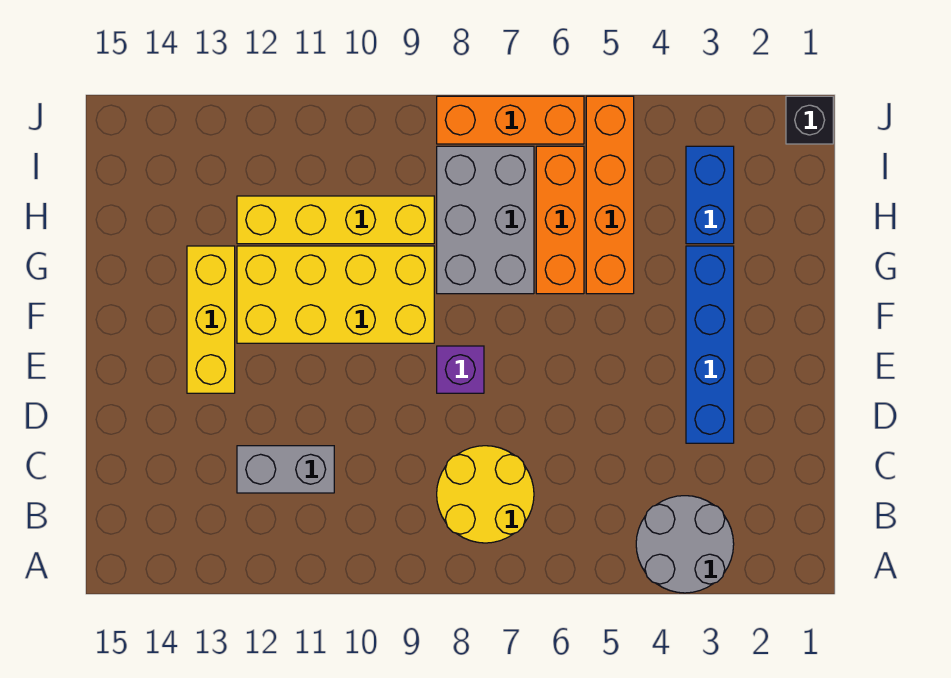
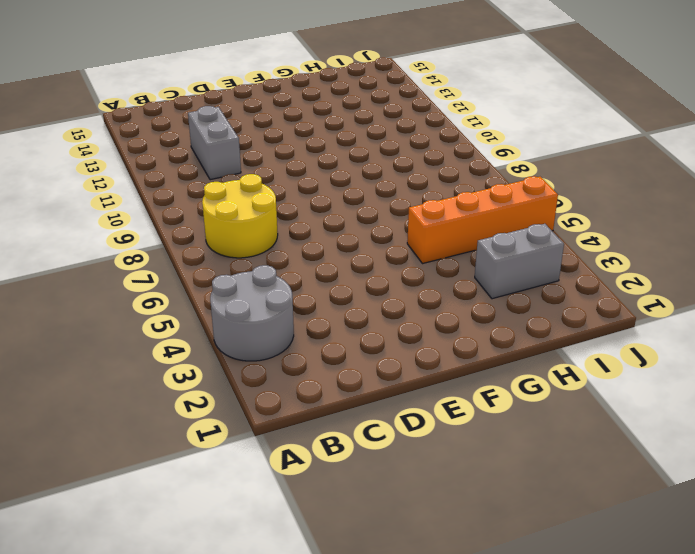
grey brick H3:I3 level 1 -> blue brick H3:I3 level 1
none -> blue brick D3:G3 level 1
none -> purple brick E8 level 1
none -> yellow brick E13:G13 level 1

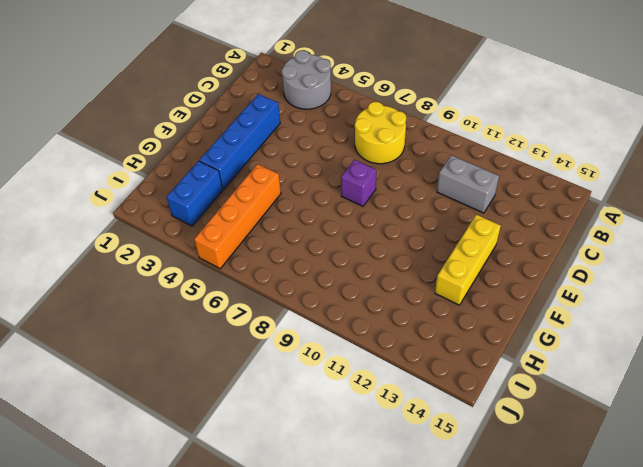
none -> yellow brick F9:G12 level 1
none -> orange brick G6:I6 level 1
none -> grey brick G7:I8 level 1

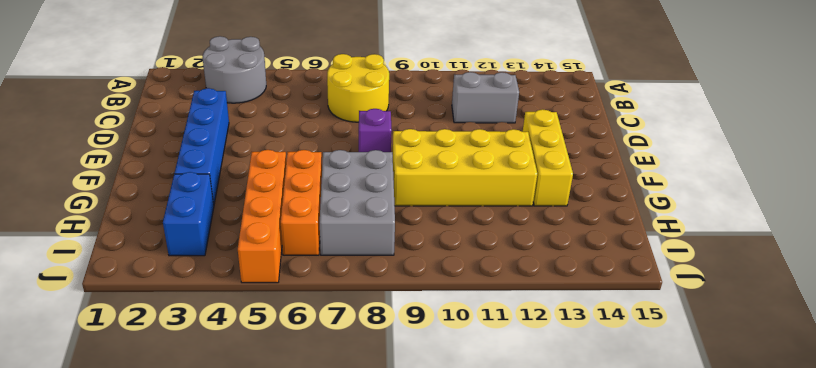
none -> yellow brick H9:H12 level 1
none -> black brick J1 level 1
none -> orange brick J6:J8 level 1

